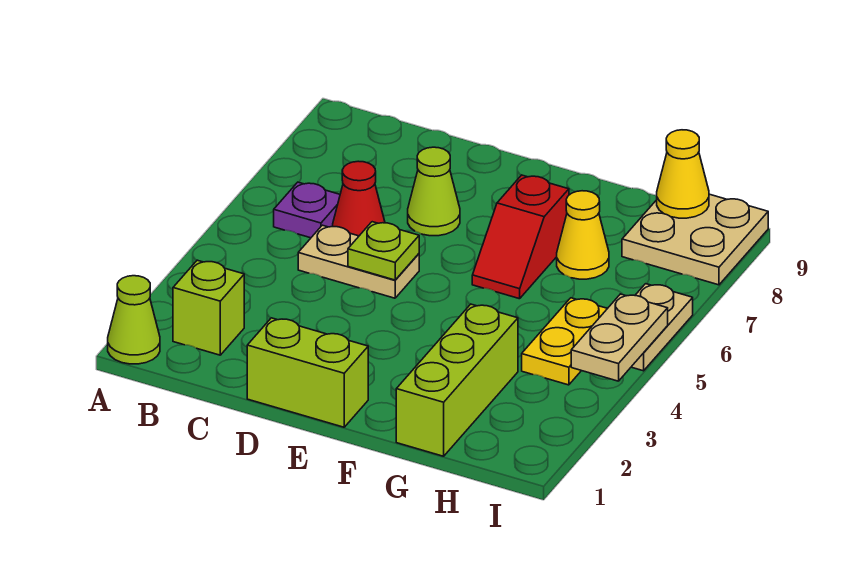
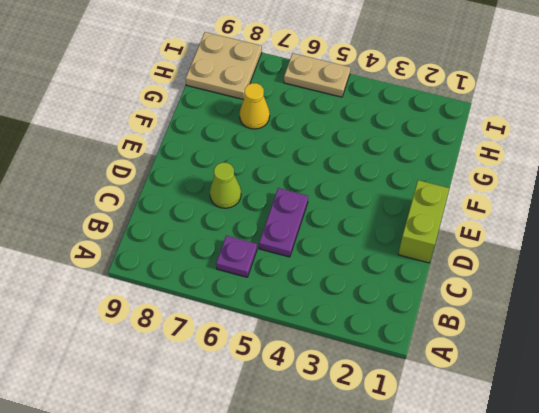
purple plate C5:D5 level 1 -> tan plate C5:D5 level 1
none -> lime cone A1 level 1
none -> lime brick B2 level 1
none -> red cone C6 level 1

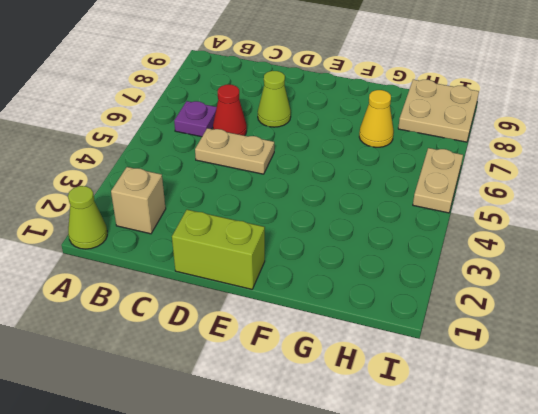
tan brick B2 level 1 -> lime brick B2 level 1
none -> red slope F6:F7 level 1 top 7
none -> lime brick G1:G3 level 1
none -> yellow plate H4:H5 level 1

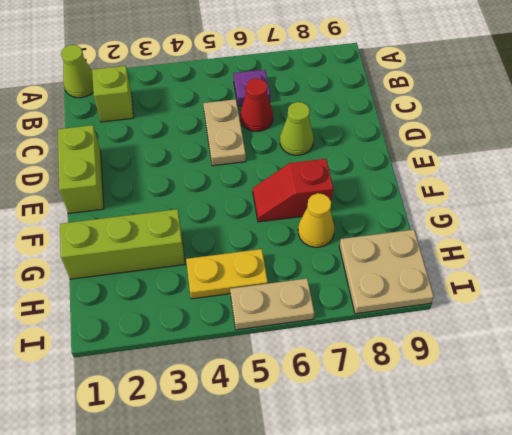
none -> lime plate D5 level 2
none -> yellow cone H9 level 2
none -> tan plate I4:I5 level 2

